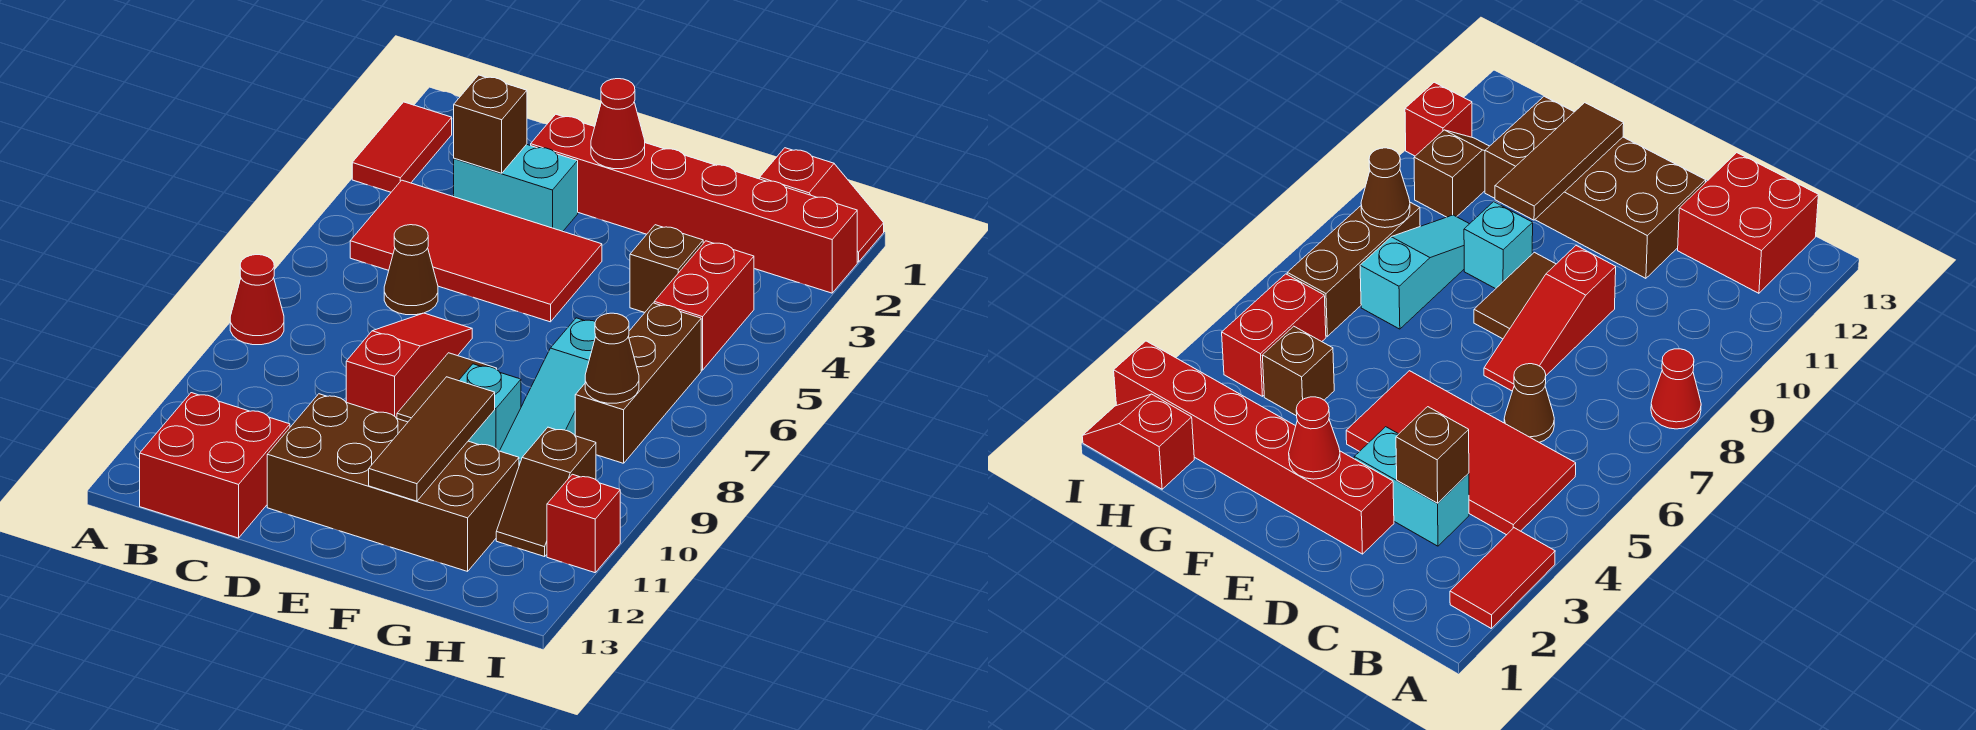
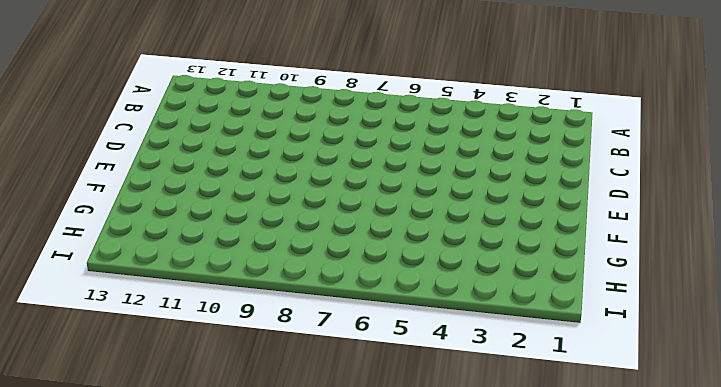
none -> red tile A2:A3 level 1
none -> red cone A8 level 1
none -> red tile B4:E5 level 1

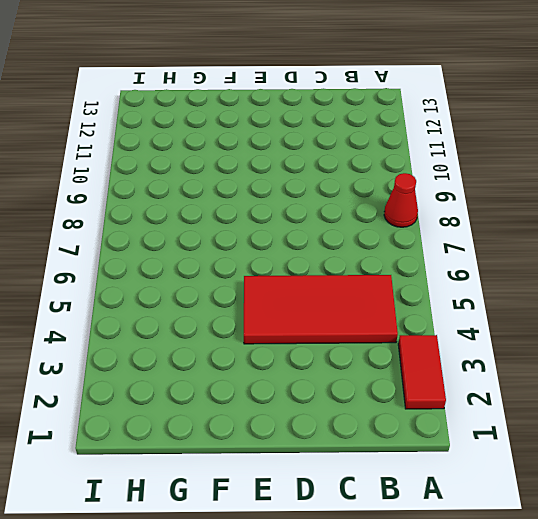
none -> red brick B12:C13 level 1
none -> cyan brick C3:D3 level 1
none -> brown cone C6 level 1

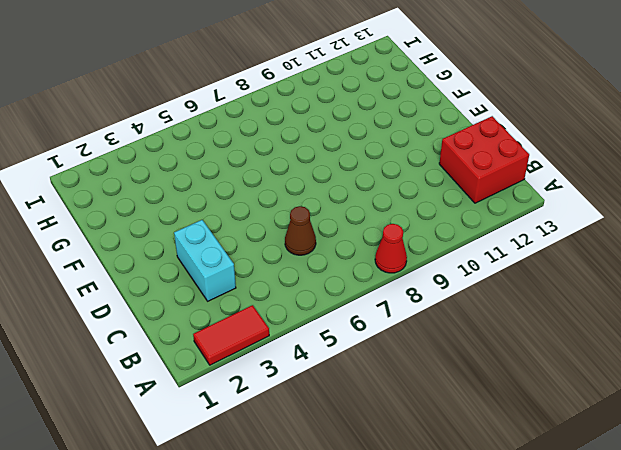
none -> red tile B4:E5 level 1
none -> red brick D2:I2 level 1
none -> red slope D7:D9 level 1 top 9

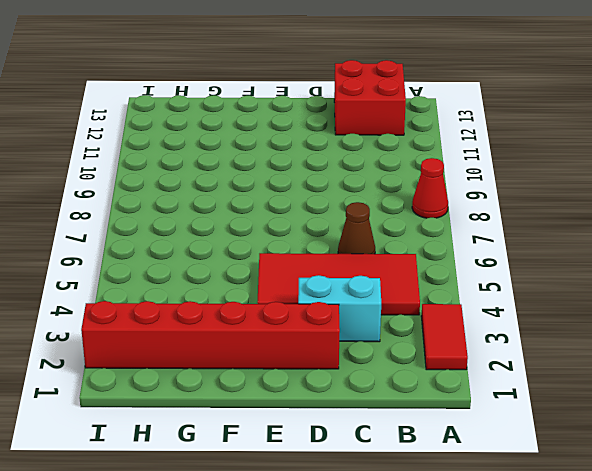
none -> red slope D7:D9 level 1 top 9
none -> brown brick D11:G12 level 1
none -> brown tile E8:E9 level 1

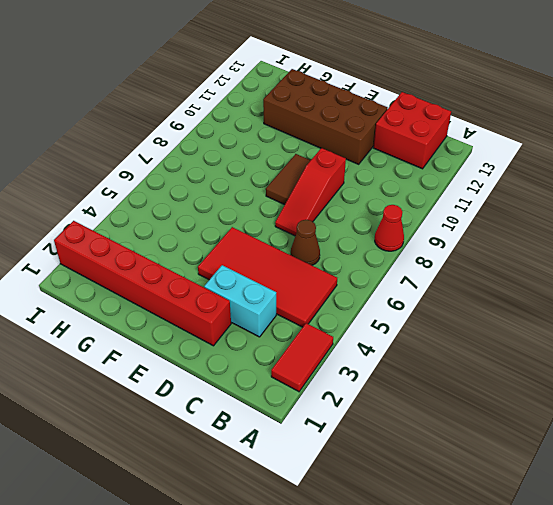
none -> cyan brick F9 level 1
none -> brown brick G4 level 1
none -> cyan slope G7:G9 level 1 top 7

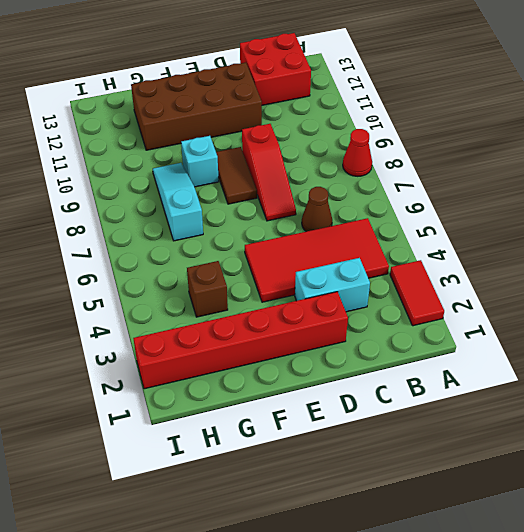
none -> red slope H1:I1 level 1 top H
none -> red brick H4:H5 level 1
none -> brown brick H6:H8 level 1

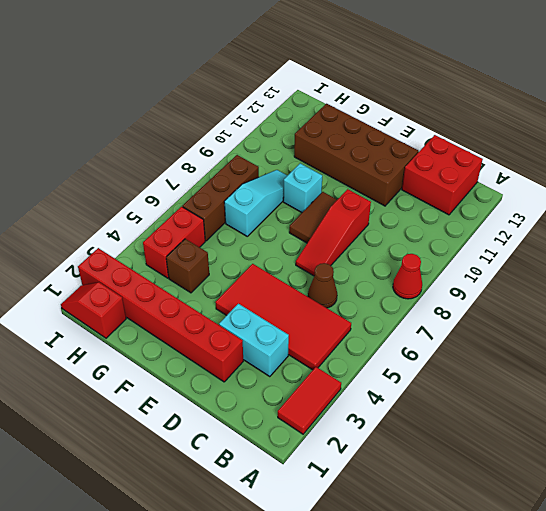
none -> brown slope H10:H11 level 1 top 10
none -> red brick I11 level 1
none -> brown brick C3 level 2

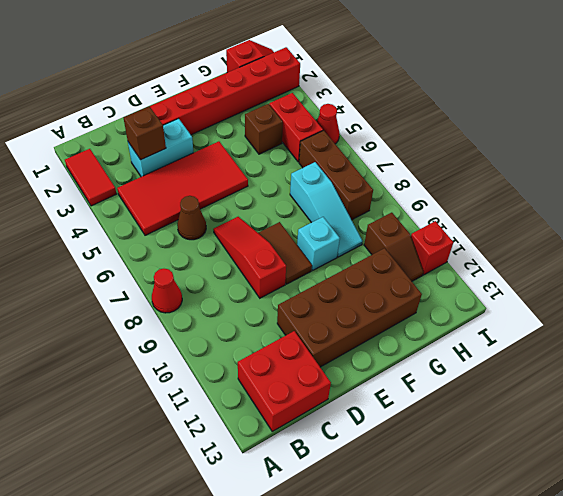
red cone I5 level 1 -> red cone E2 level 2
none -> brown tile F10:F12 level 2
none -> brown cone H8 level 2

